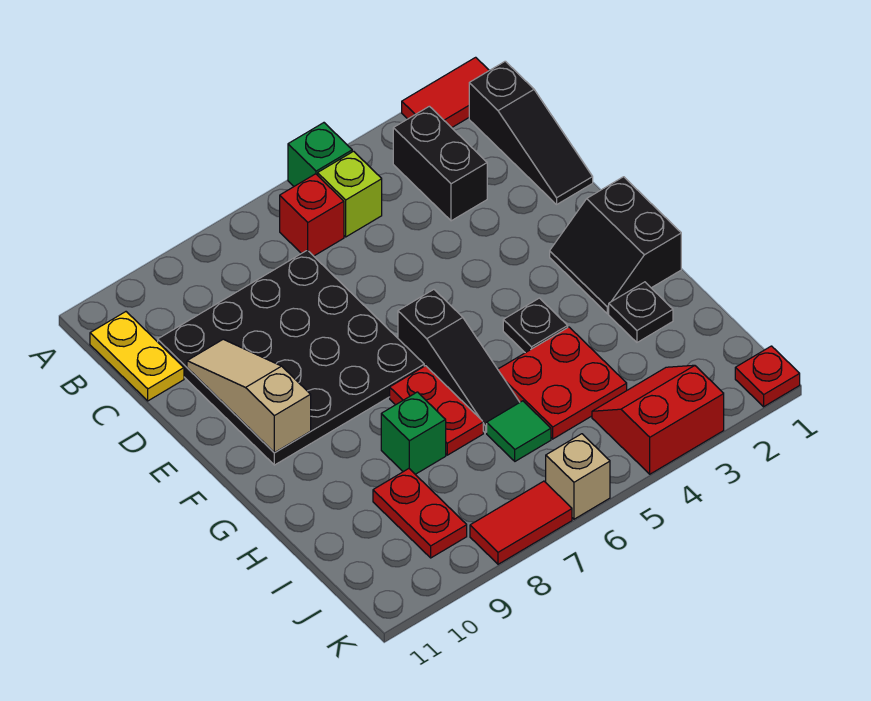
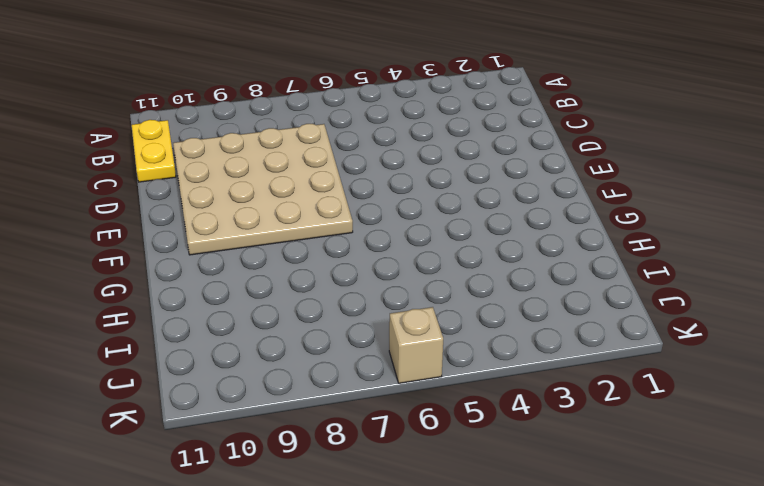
tan plate C7:F10 level 1 -> black plate C7:F10 level 1
none -> red tile A1:A2 level 1
none -> green brick A5 level 1
none -> black slope B1:D1 level 1 top B

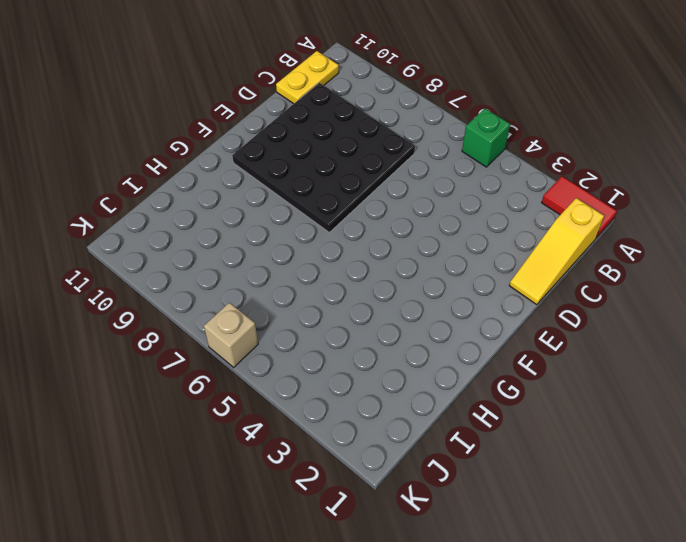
yellow slope B1:D1 level 1 top B -> black slope B1:D1 level 1 top B
none -> black brick B3:C3 level 1
none -> lime brick B5 level 1
none -> red brick B6 level 1

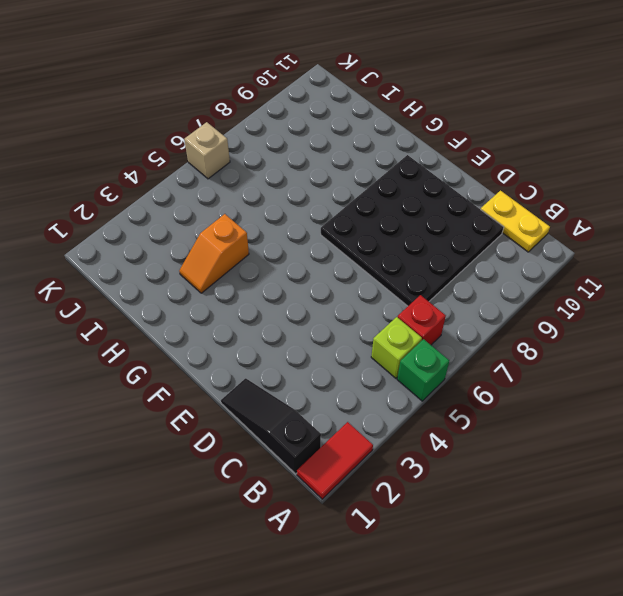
orange slope H3:H4 level 1 top 4 -> red plate H4:I5 level 1
none -> black brick B3:C3 level 1
none -> black slope F1:G2 level 1 top 1
none -> black slope F6:H6 level 1 top F

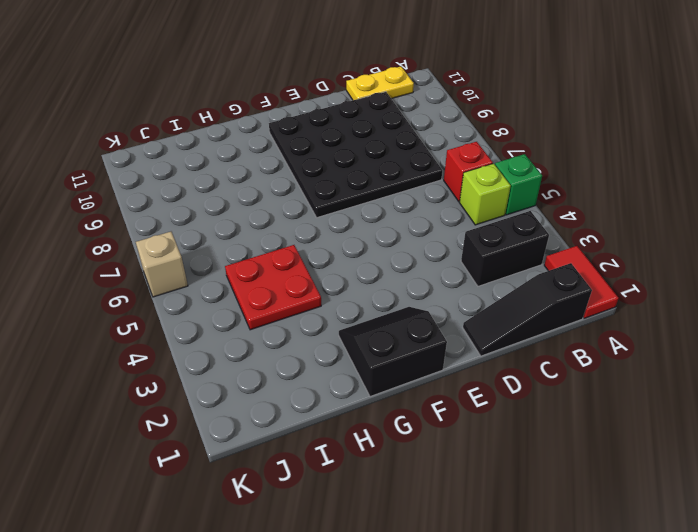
none -> black slope F6:H6 level 1 top F
none -> black plate G4 level 1
none -> red plate G7:H7 level 1

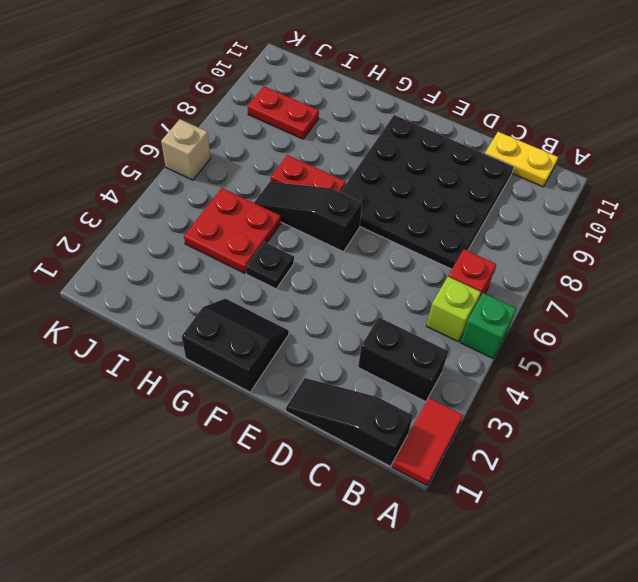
none -> black plate H2 level 1
none -> green brick H8 level 1
none -> green tile I6 level 1

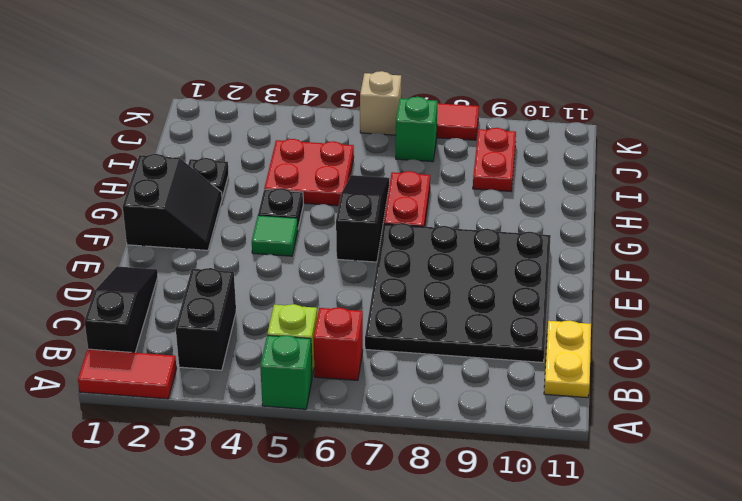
green tile F4 level 1 -> green tile I6 level 1
green brick J7 level 1 -> green brick H8 level 1
none -> red slope J3:K4 level 1 top K
none -> red plate K1 level 1
none -> tan slope D10:F10 level 2 top F

